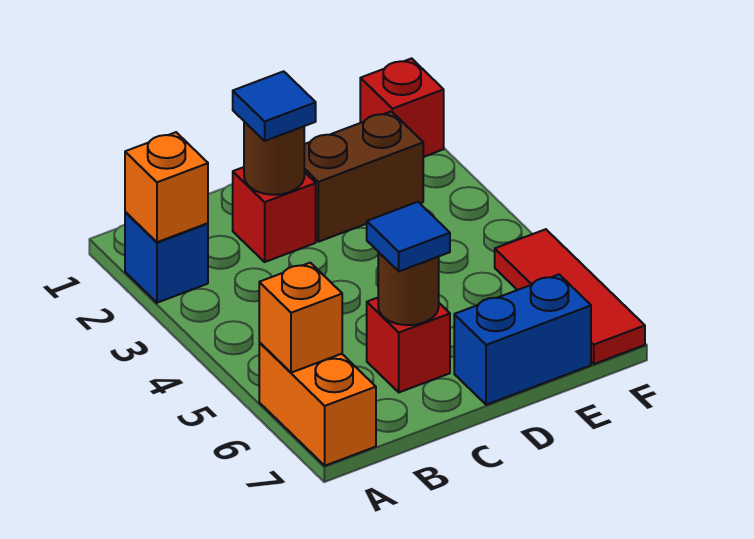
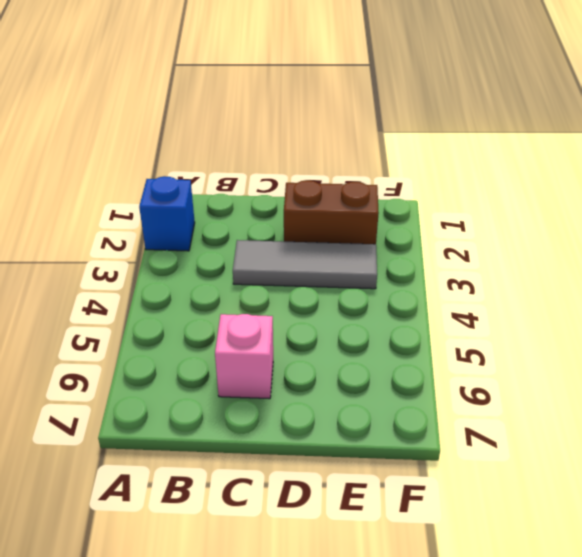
grey tile C3:E3 level 1 -> none
pink brick C6 level 1 -> red brick C6 level 1
none -> orange brick A6:A7 level 1
none -> red brick C2 level 1
none -> blue brick D7:E7 level 1

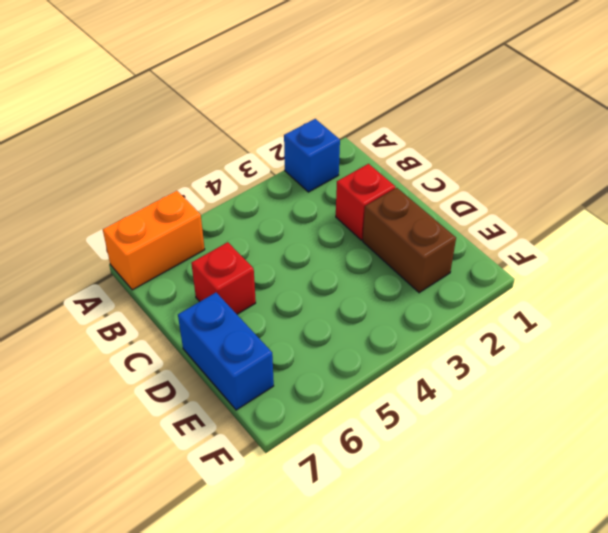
none -> red brick F1 level 1
none -> red tile F5:F7 level 1
none -> orange brick A2 level 2

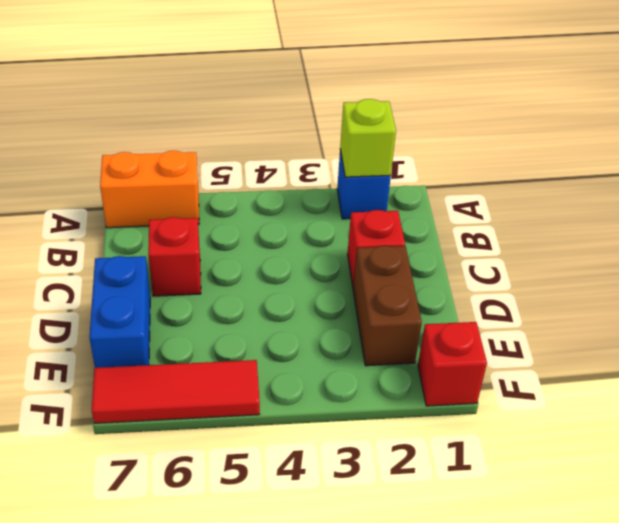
lime brick A2 level 2 -> orange brick A2 level 2
none -> orange brick A6 level 2
none -> brown round brick C2 level 2
none -> brown round brick C6 level 2

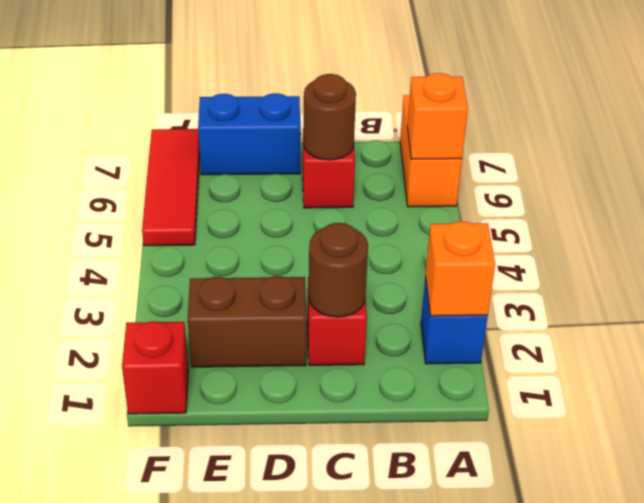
none -> blue tile C2 level 3
none -> blue tile C6 level 3

